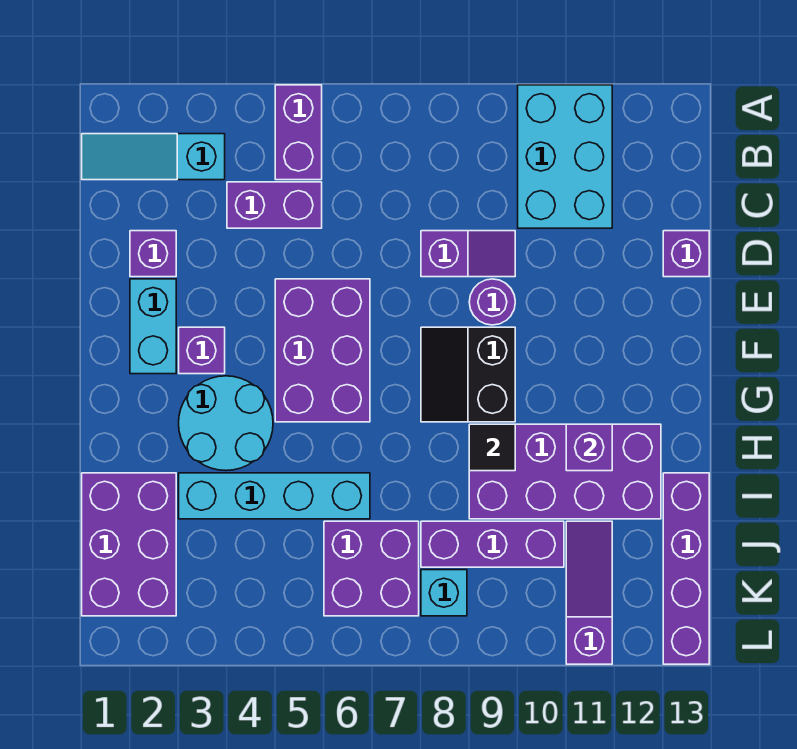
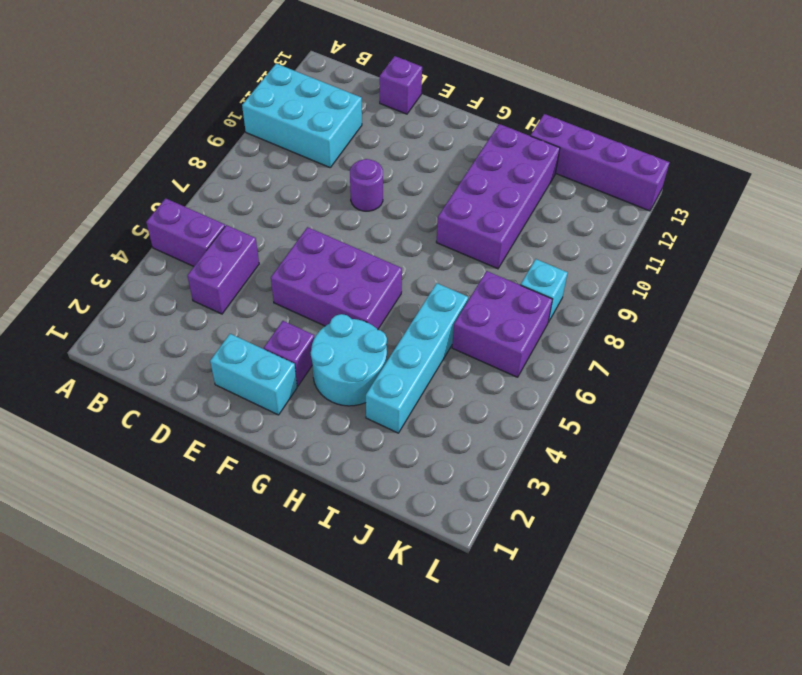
none -> cyan slope B1:B3 level 1 top 3
none -> purple brick D2 level 1
none -> purple slope D8:D9 level 1 top 8

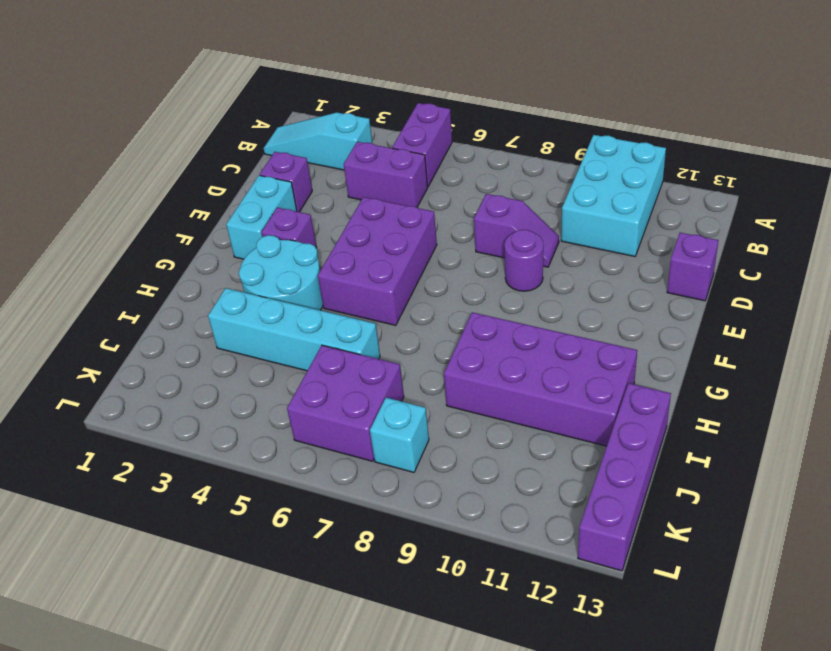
none -> black slope F8:G9 level 1 top 9
none -> purple brick I1:K2 level 1
none -> purple brick J8:J10 level 1

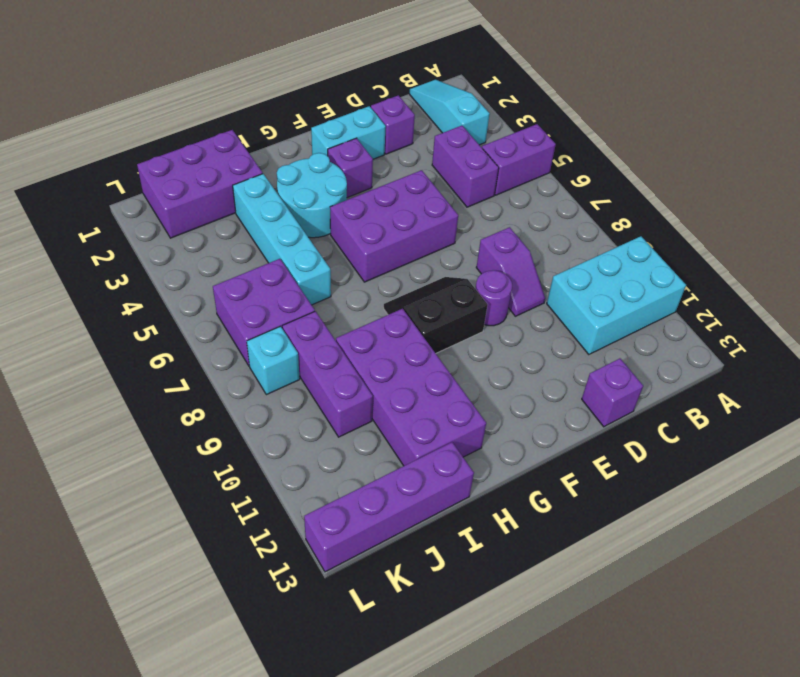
none -> purple slope J11:L11 level 1 top L
none -> black tile H9 level 2
none -> purple brick H11 level 2

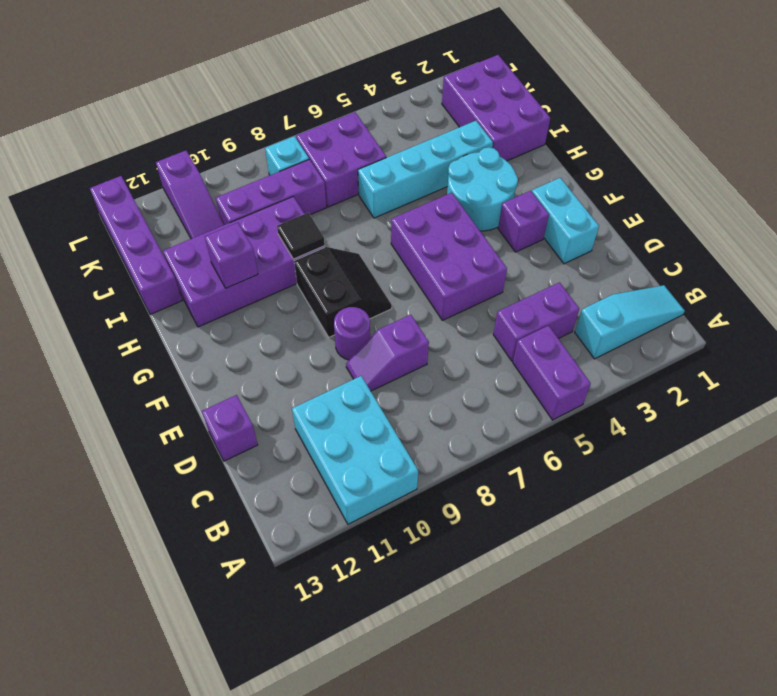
none -> purple brick D2 level 1

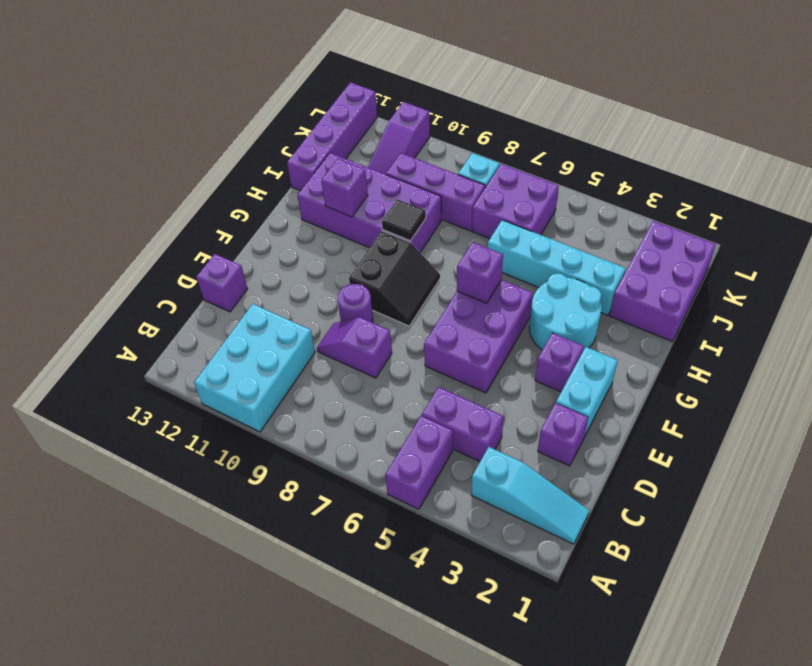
purple brick G6 level 2 -> none

